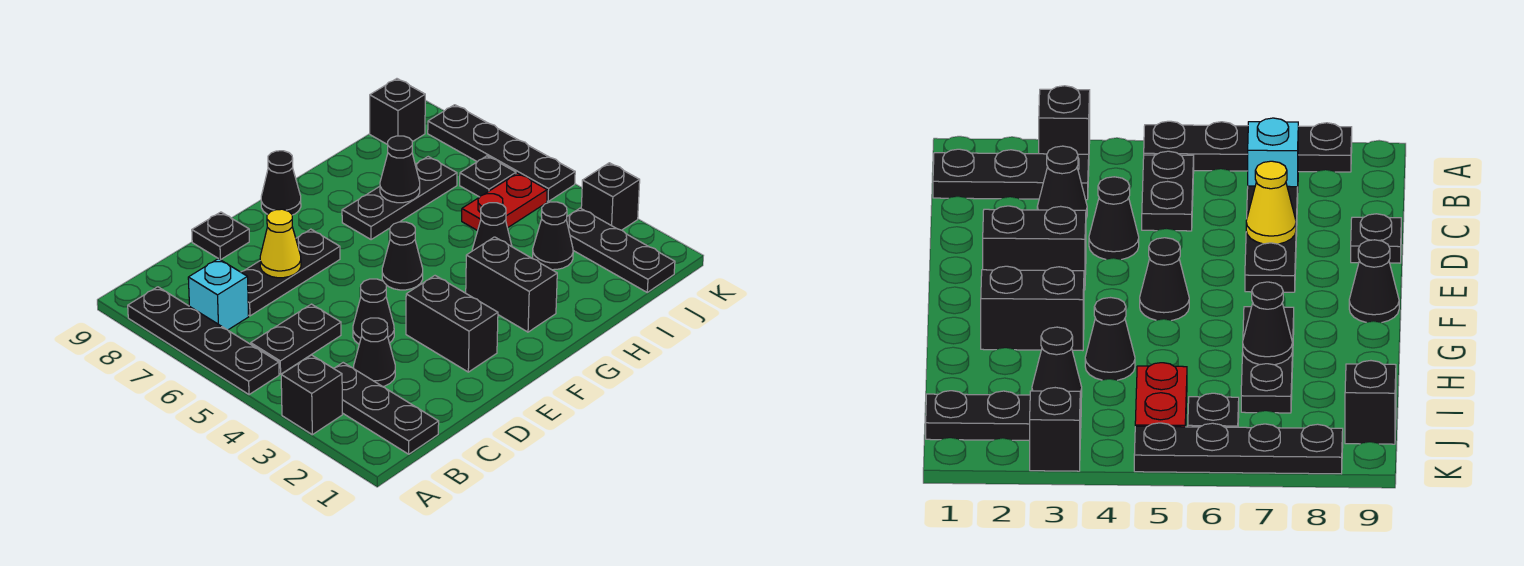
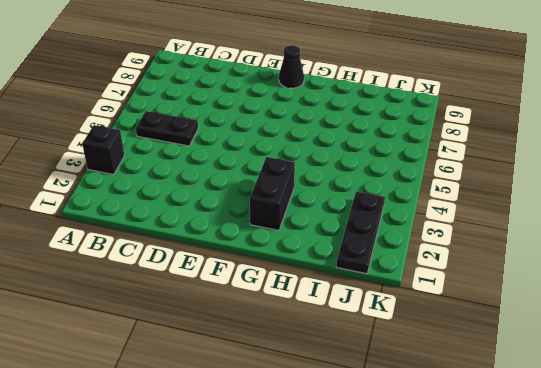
none -> black plate A5:A8 level 1
none -> black plate B1:B3 level 1
none -> cyan brick B7 level 1

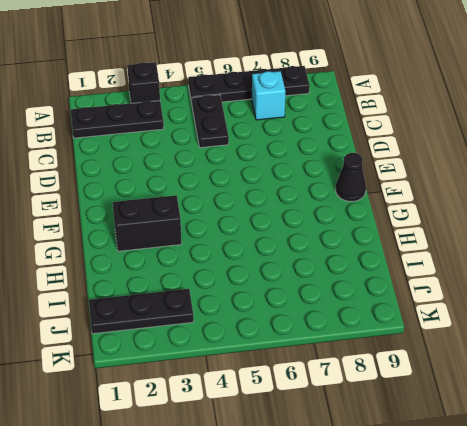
none -> black cone C3 level 1
none -> black plate C7:E7 level 1
none -> black cone D4 level 1

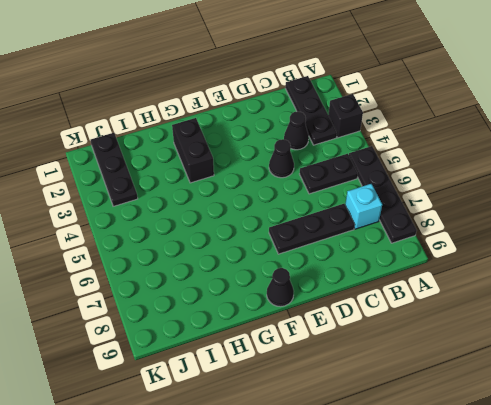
none -> black plate D9 level 1
none -> black brick E2:E3 level 1
none -> black cone F5 level 1

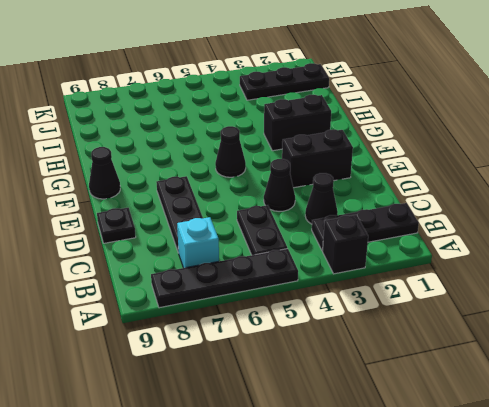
none -> black plate G7:I7 level 1
none -> black cone H4 level 1
none -> black cone I3 level 1

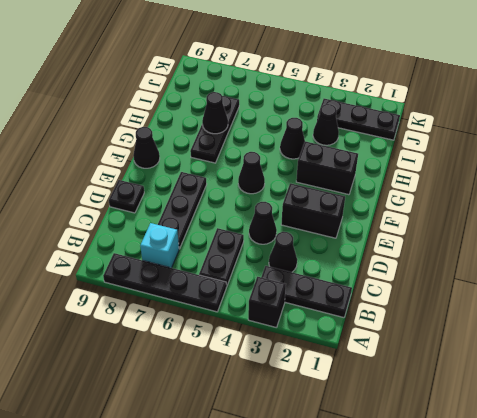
none -> red plate I5:J5 level 1
none -> black plate J6 level 1
none -> black brick J9 level 1

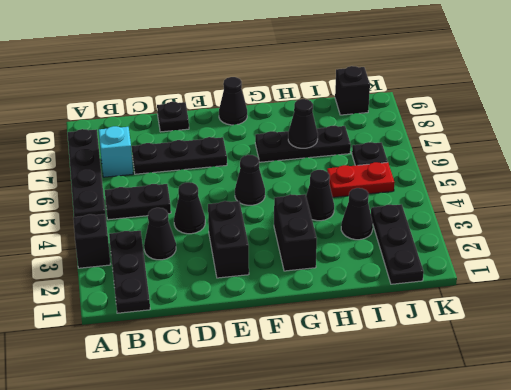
none -> black brick K3 level 1
none -> black plate K5:K8 level 1
none -> yellow cone D7 level 2

